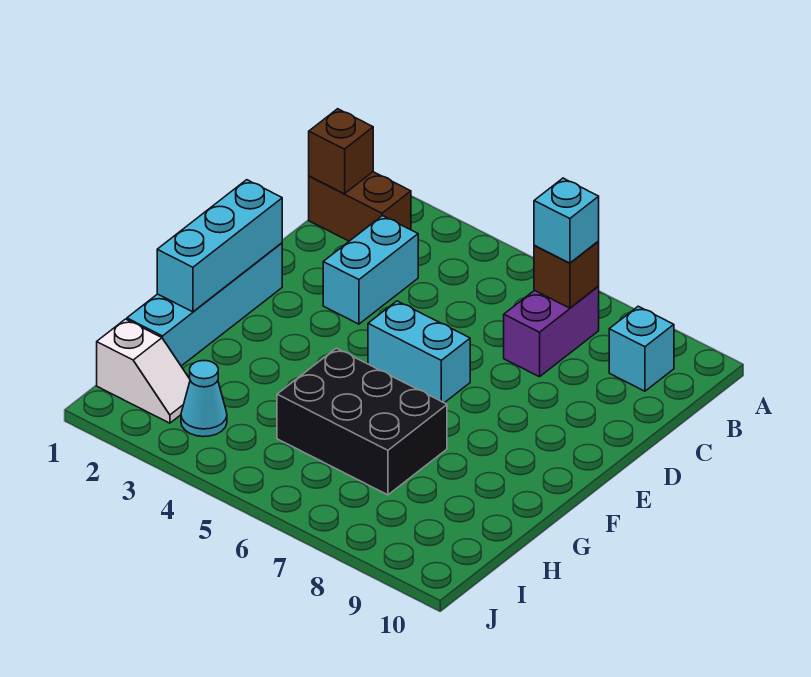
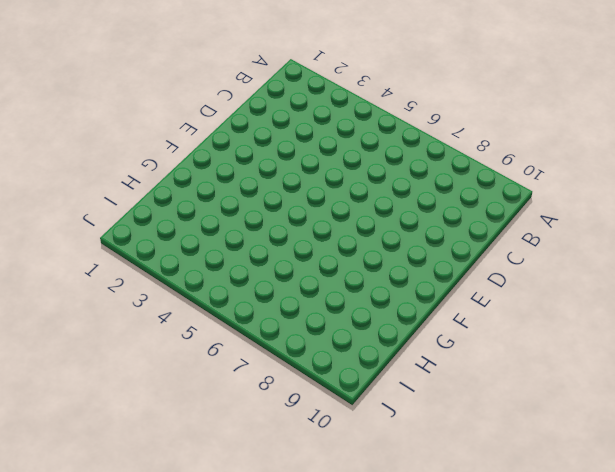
none -> brown brick B1:B2 level 1
none -> purple brick B7:C7 level 1
none -> cyan brick B9 level 1

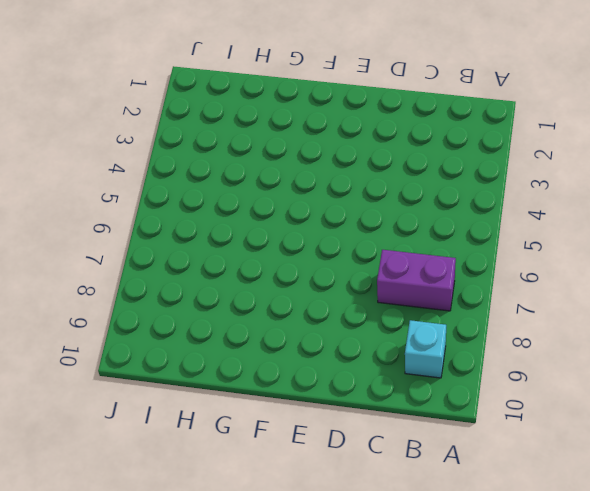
none -> brown brick B1:B2 level 1
none -> cyan brick C3:D3 level 1
none -> cyan brick E1:H1 level 1

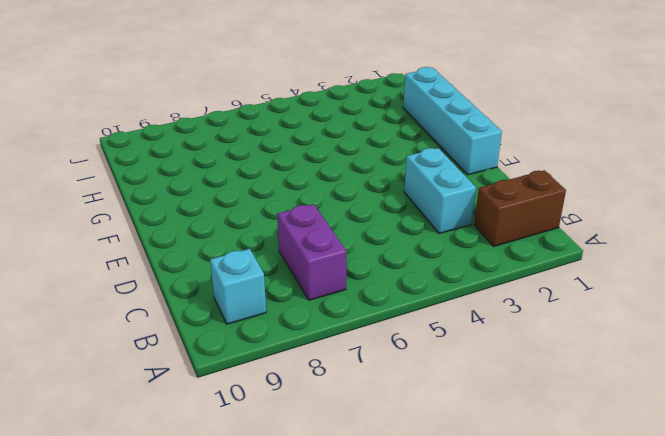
none -> cyan brick E5:E6 level 1
none -> black brick G5:H7 level 1
none -> white slope I1:I2 level 1 top 1

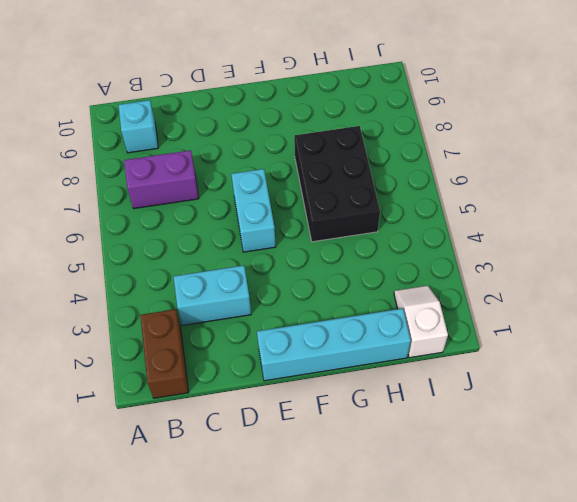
none -> cyan cone I3 level 1
none -> brown brick B1 level 2
none -> brown brick B7 level 2

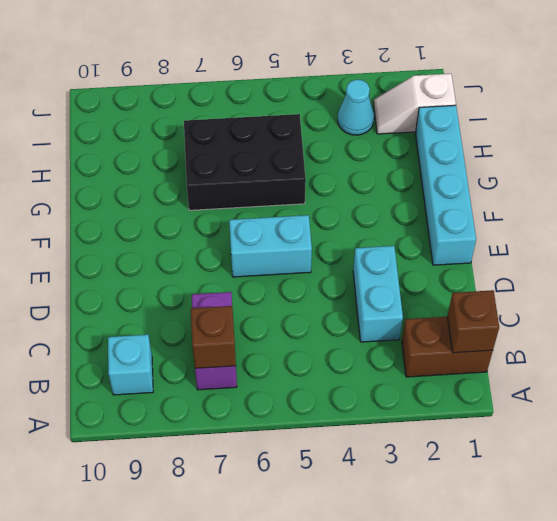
none -> cyan brick E1:G1 level 2
none -> cyan brick B7 level 3

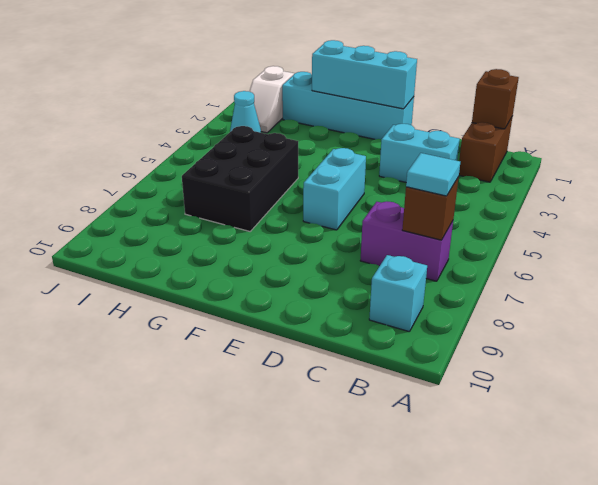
cyan tile B7 level 3 -> cyan brick B7 level 3

